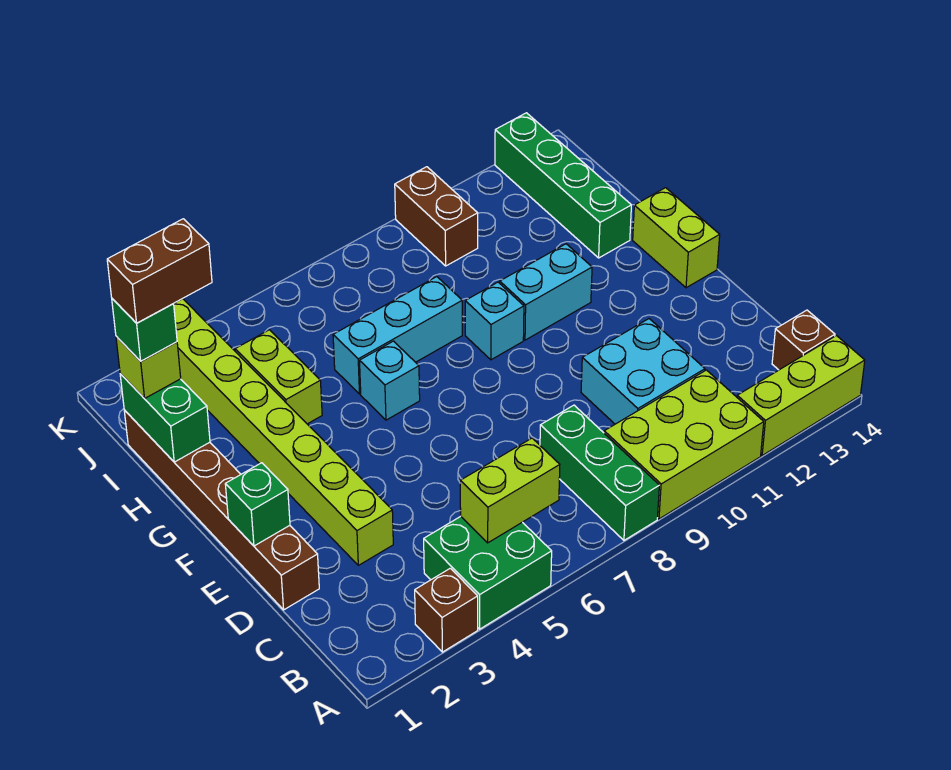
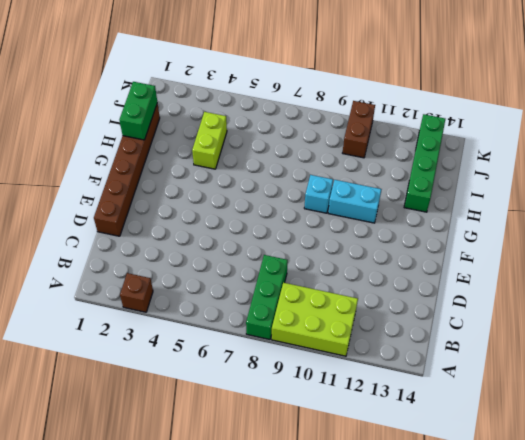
none -> green brick A4:B5 level 1
none -> lime brick A12:A14 level 1
none -> brown brick B14 level 1

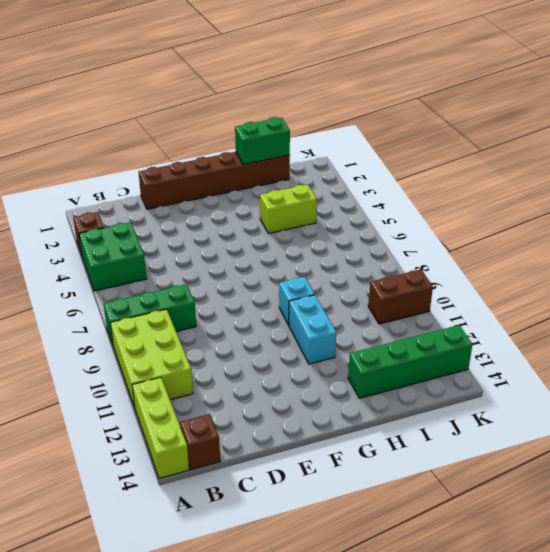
none -> cyan brick C10:D11 level 1
none -> lime brick D3:K3 level 1
none -> lime brick F14:G14 level 1

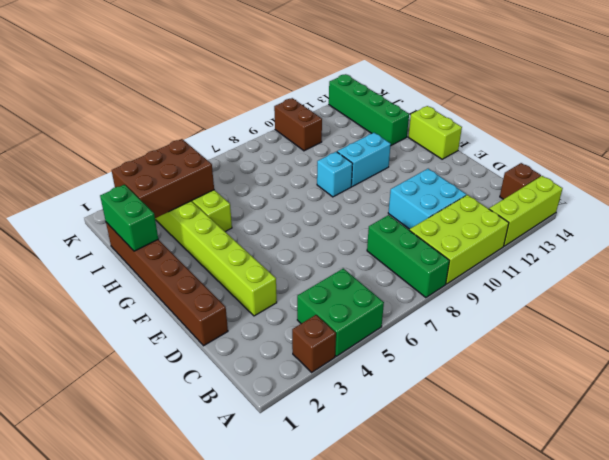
brown brick I2:J4 level 2 -> none
none -> cyan brick G6 level 1
none -> cyan brick H6:H8 level 1
none -> lime brick B5:B6 level 2

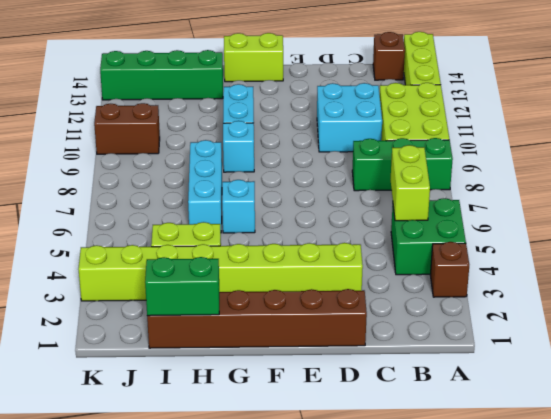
none -> green brick E1 level 2
none -> lime brick I1 level 3
none -> green brick I1 level 4

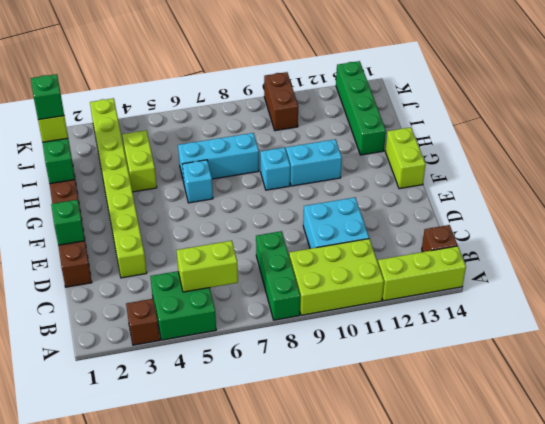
none -> brown brick I1:I2 level 5

